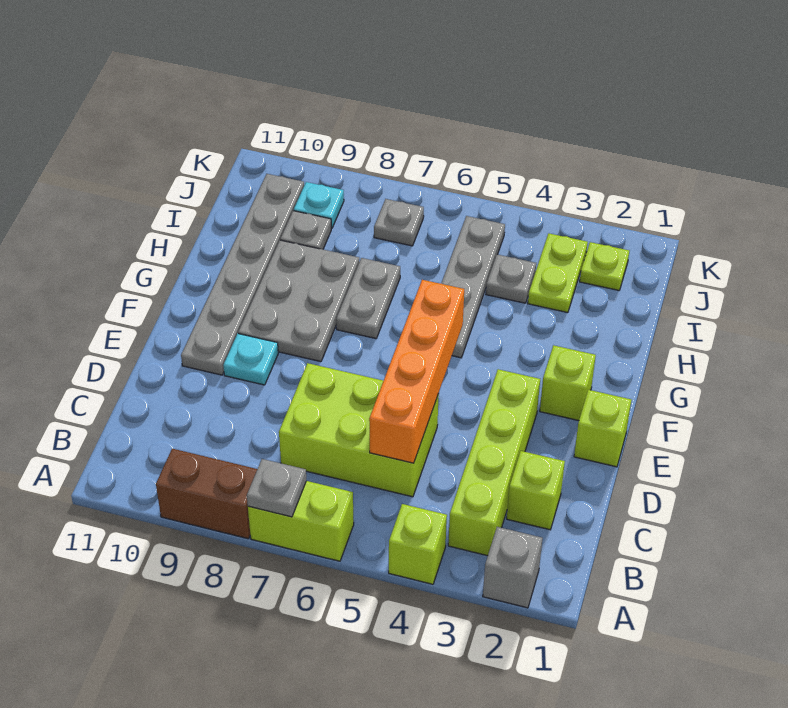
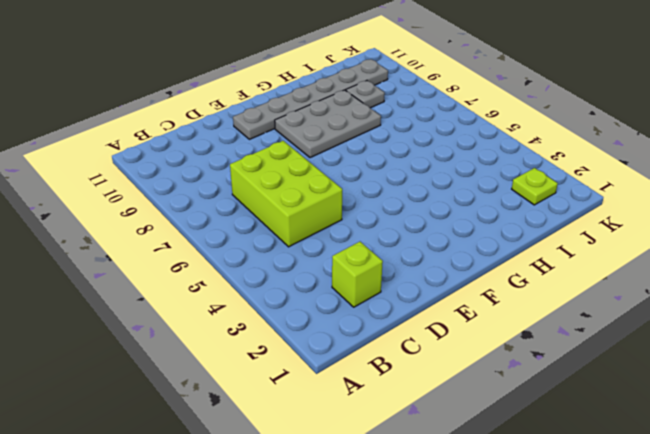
none -> grey brick A2 level 1
none -> lime brick A4 level 1
none -> lime brick A6:A7 level 1

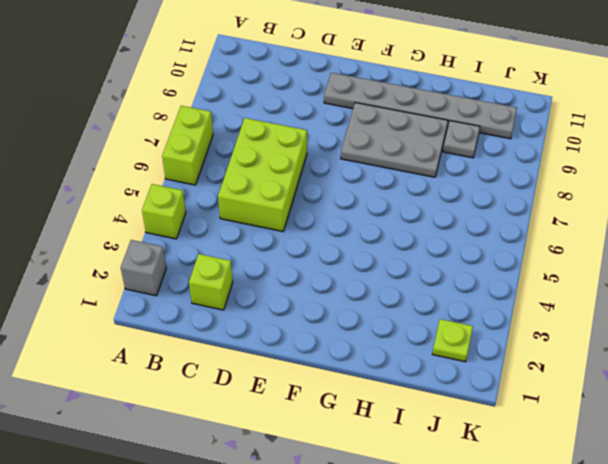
none -> brown brick A8:A9 level 1
none -> lime brick B3:E3 level 1
none -> lime brick E1 level 1

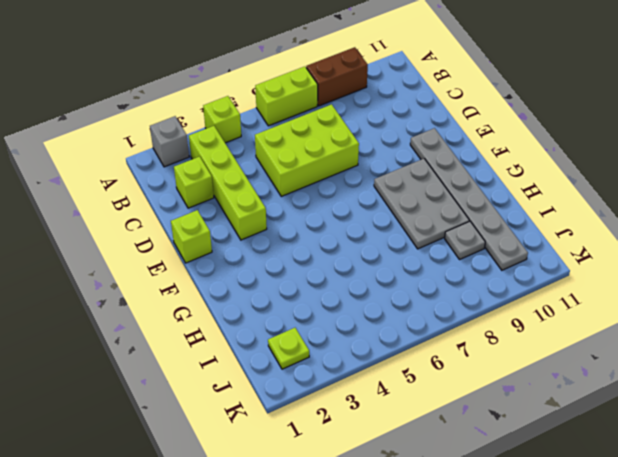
none -> cyan plate E9 level 1
none -> lime brick F2 level 1
none -> grey plate G5:J5 level 1

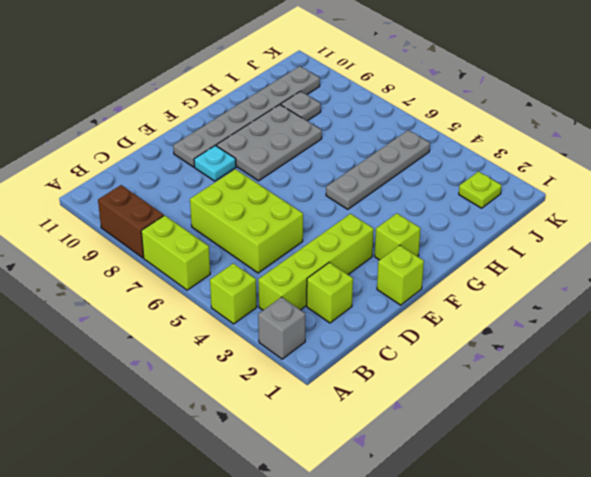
none -> grey plate G7:H7 level 1
none -> lime plate I3:J3 level 1
none -> grey plate I4 level 1

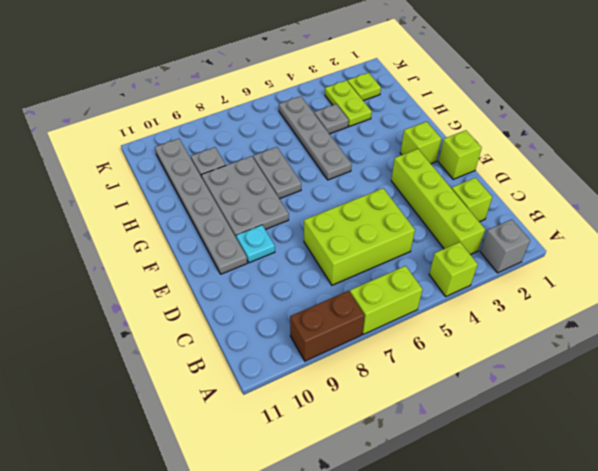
none -> grey plate J7 level 1
none -> cyan plate J9 level 1
none -> grey plate A7 level 2

